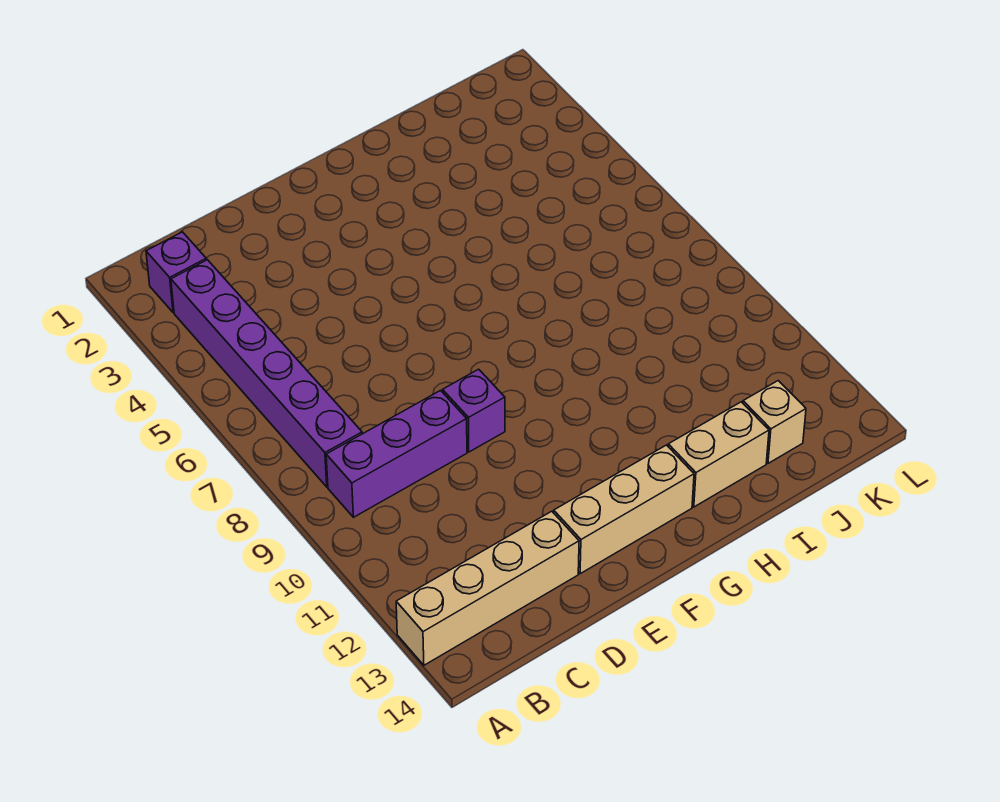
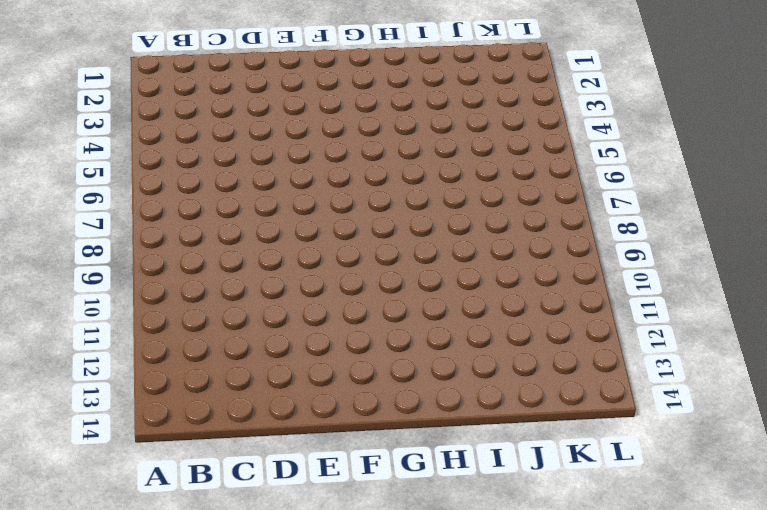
none -> tan brick A13:D13 level 1
none -> purple brick B2 level 1

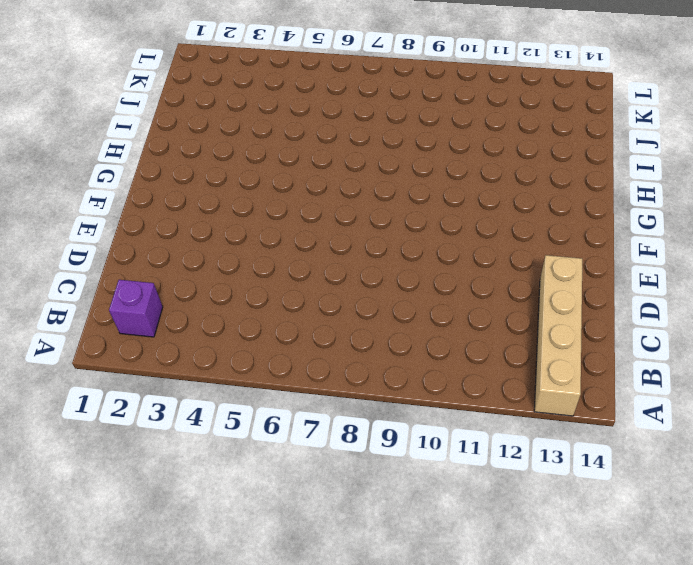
none -> purple brick B3:B8 level 1
none -> purple brick B9:D9 level 1

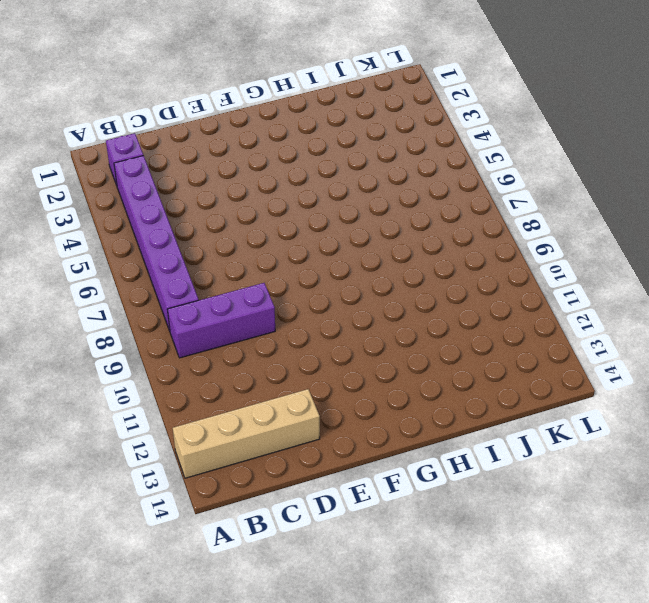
none -> purple brick E9 level 1
none -> tan brick E13:G13 level 1

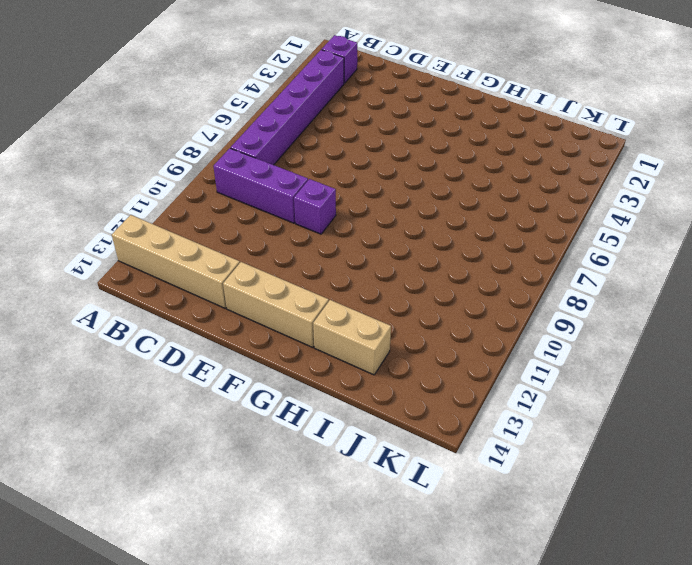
none -> tan brick J13 level 1

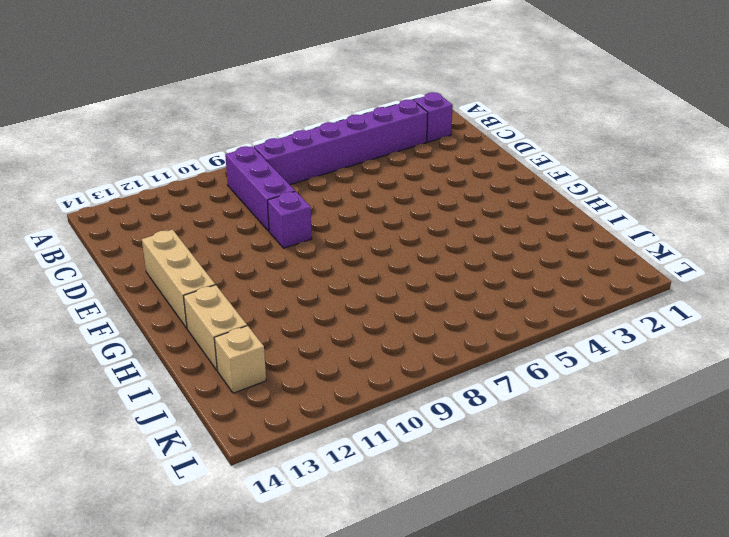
none -> tan brick A13:D13 level 1

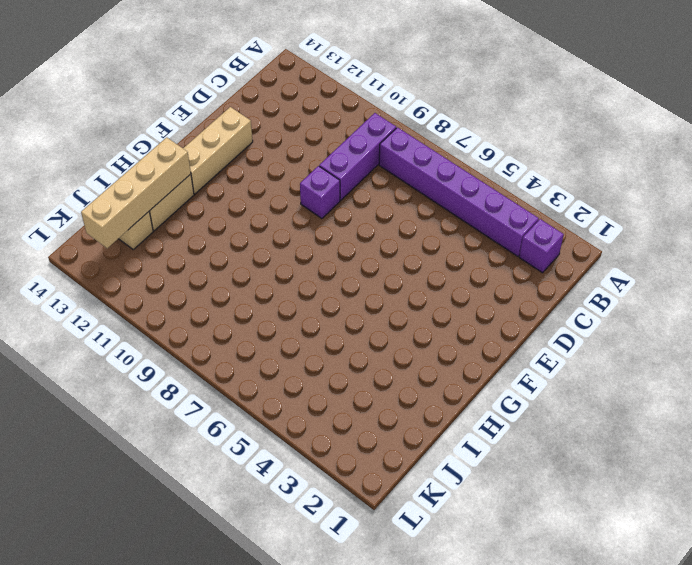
tan brick H13:K13 level 2 -> tan brick A13:D13 level 1

